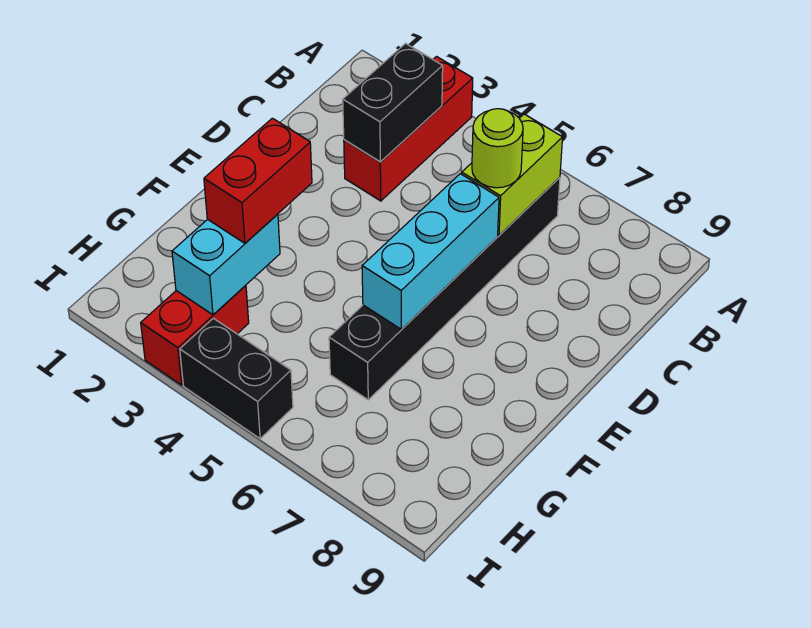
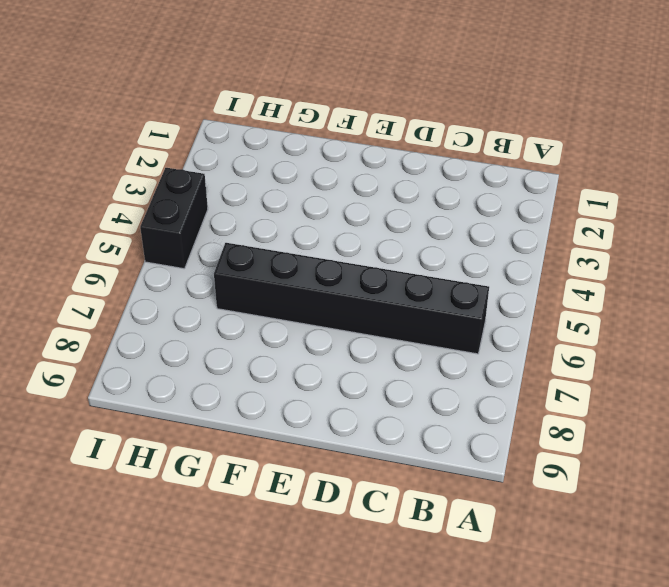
none -> red brick A3:C3 level 1
none -> red brick H3:I3 level 1

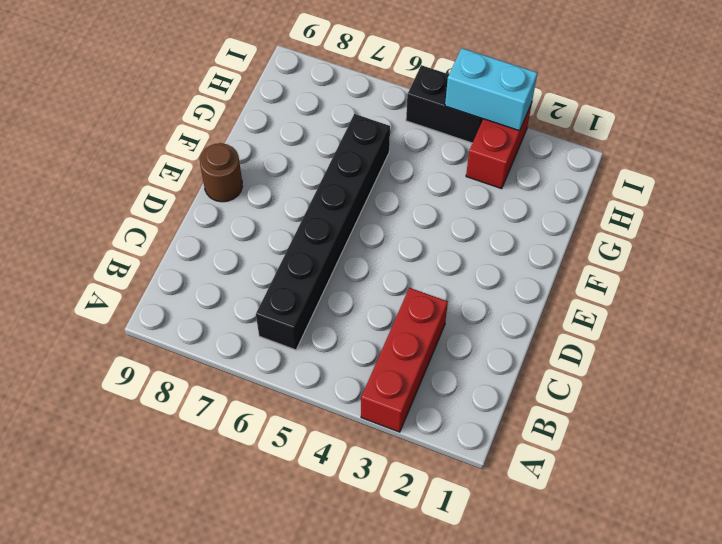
brown round brick E9 level 1 -> none
cyan brick I3:I4 level 2 -> cyan brick G3:H3 level 2
none -> black brick B3:C3 level 2
none -> lime brick B6:C6 level 2

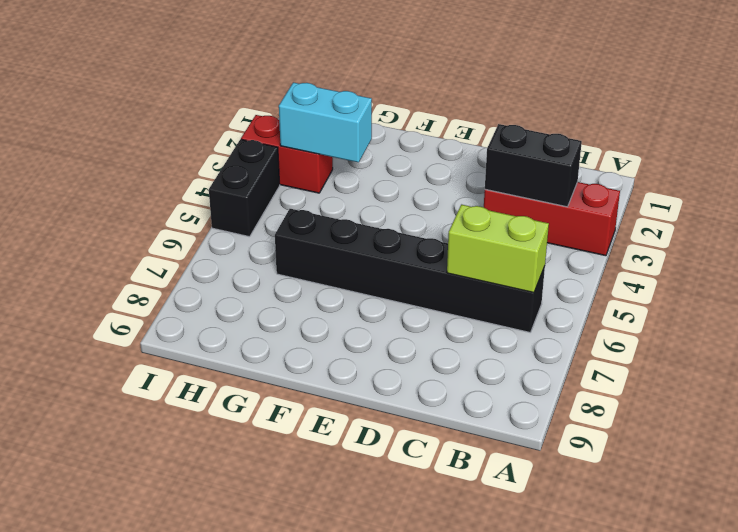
none -> cyan brick D6:F6 level 2
none -> lime round brick C6 level 3

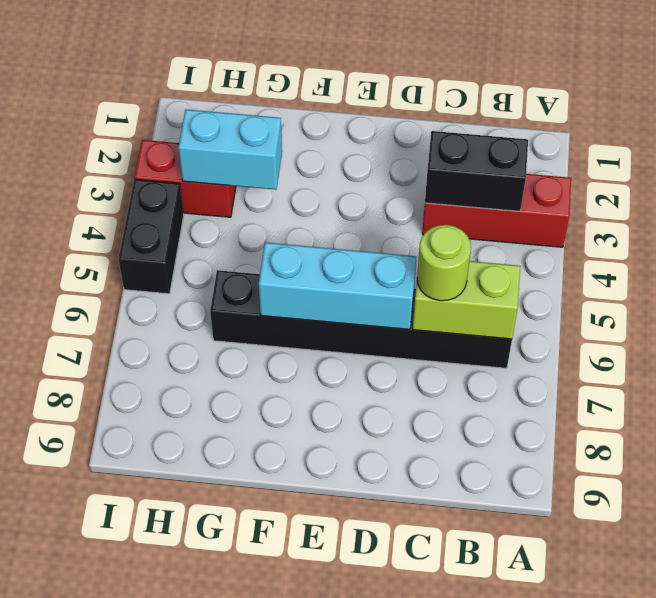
none -> red brick F3:G3 level 3

